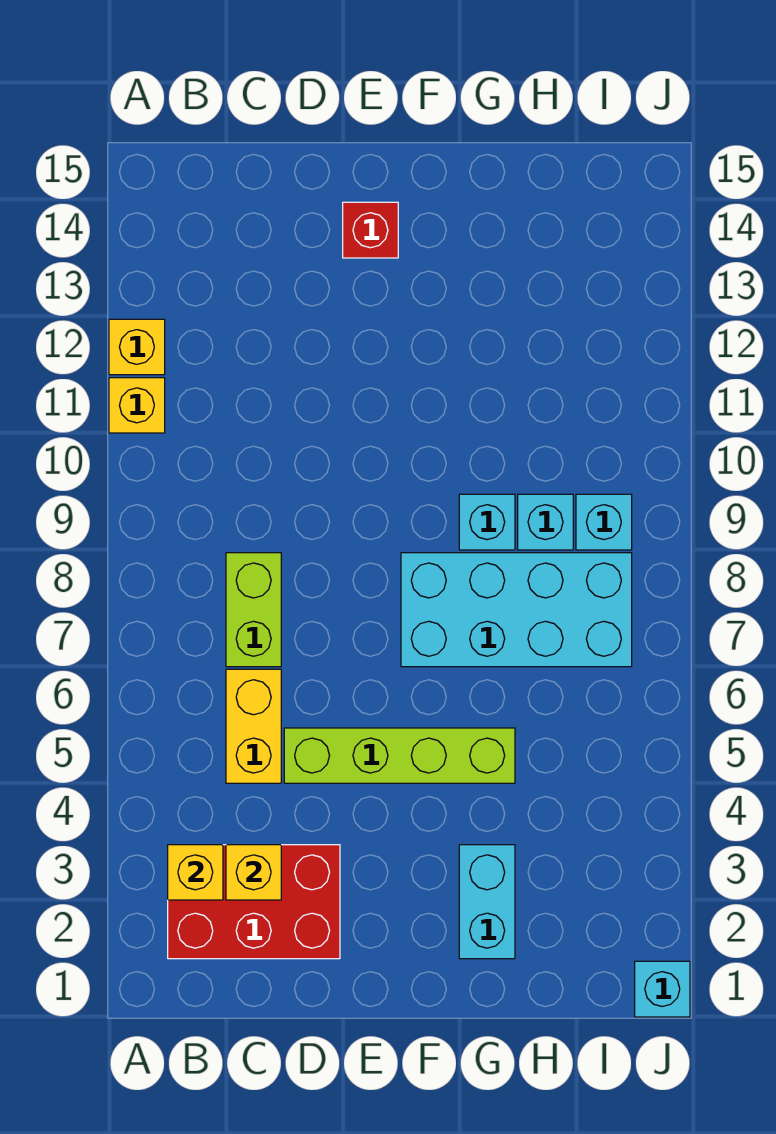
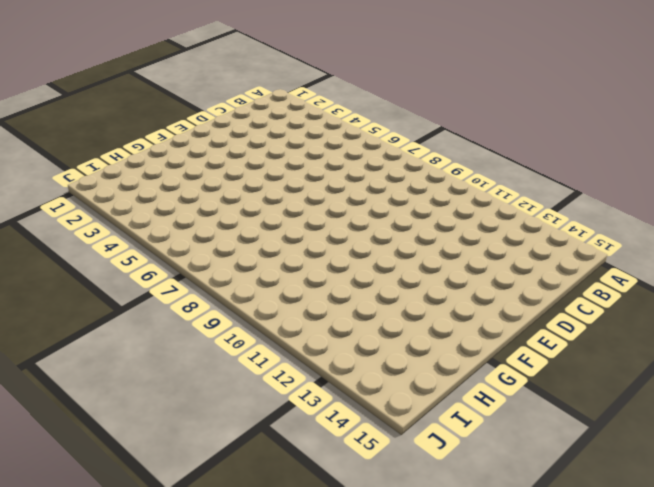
none -> yellow brick A11 level 1
none -> yellow brick A12 level 1
none -> red brick B2:D3 level 1

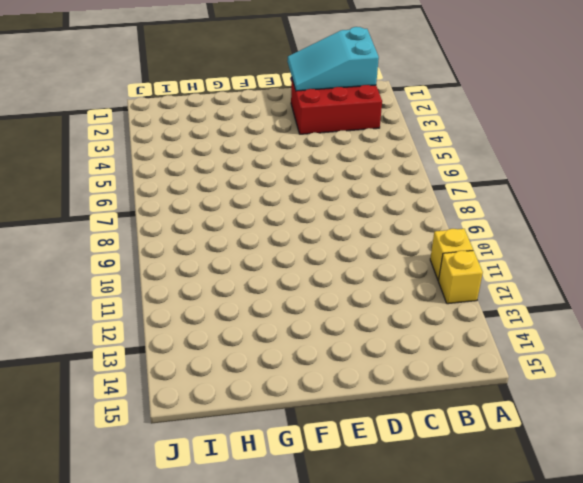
cyan slope B1:D2 level 2 top B -> none
none -> yellow brick C5:C6 level 1
none -> lime brick C7:C8 level 1
none -> lime brick D5:G5 level 1

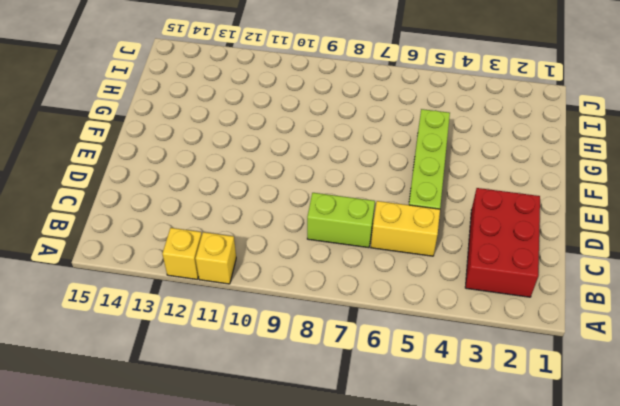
none -> red brick E14 level 1
none -> cyan brick F7:I8 level 1
none -> cyan brick G2:G3 level 1

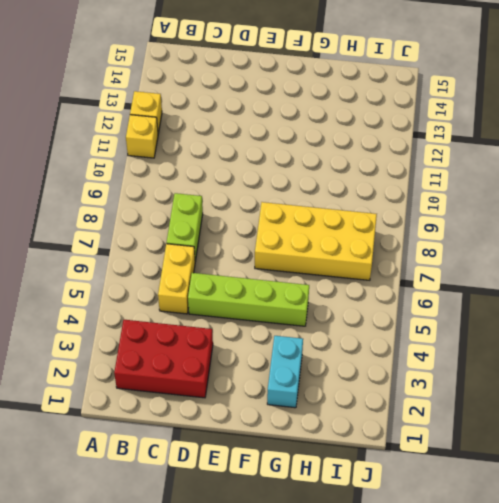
yellow brick F7:I8 level 1 -> cyan brick F7:I8 level 1
none -> red brick E14 level 1
none -> cyan brick G9 level 1
none -> cyan brick H9 level 1

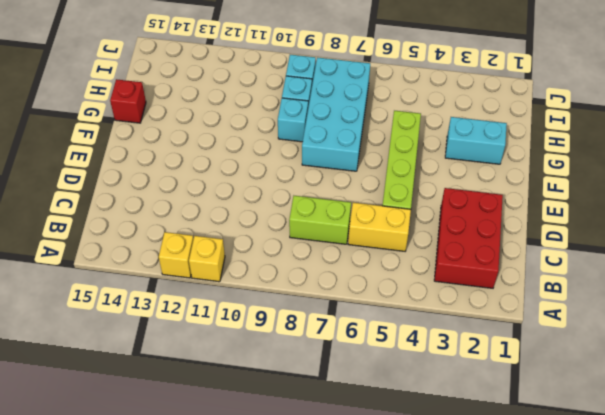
red brick G15 level 1 -> red brick E14 level 1
none -> cyan brick J1 level 1
none -> yellow brick B3 level 2
none -> yellow brick C3 level 2

